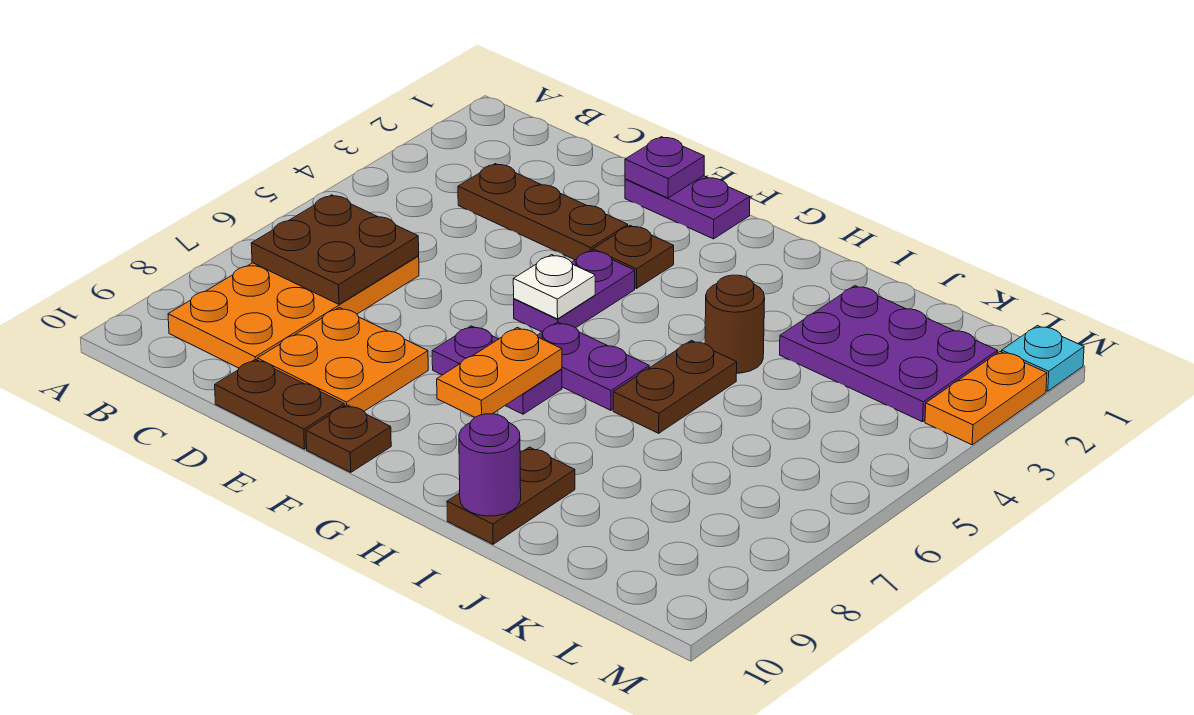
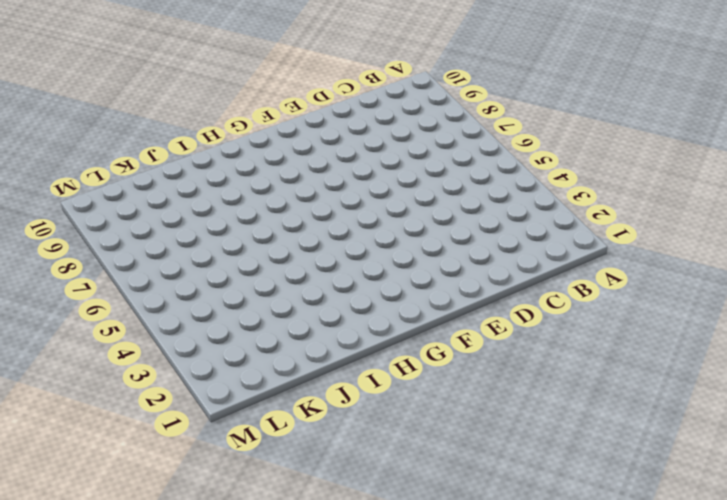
none -> orange plate B6:C9 level 1
none -> brown plate C3:E3 level 1
none -> orange plate D8:E9 level 1

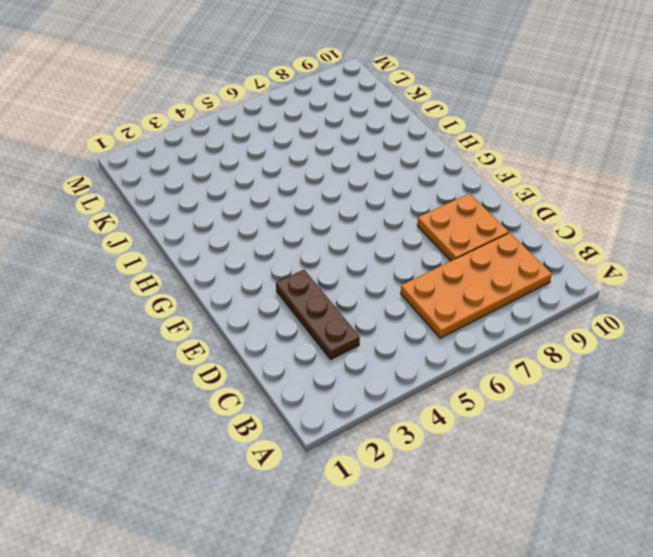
none -> brown plate D10:E10 level 1
none -> purple plate E1:F1 level 1
none -> brown plate F3 level 1

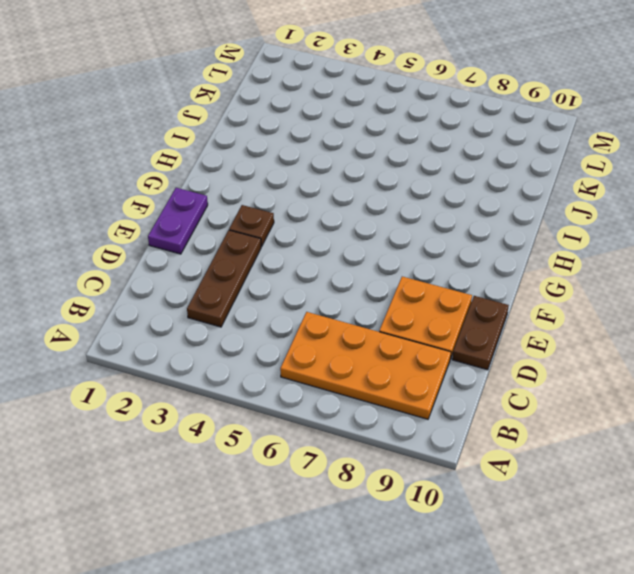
none -> purple plate F4:F5 level 1
none -> purple plate F7:G7 level 1
none -> brown plate F10 level 1

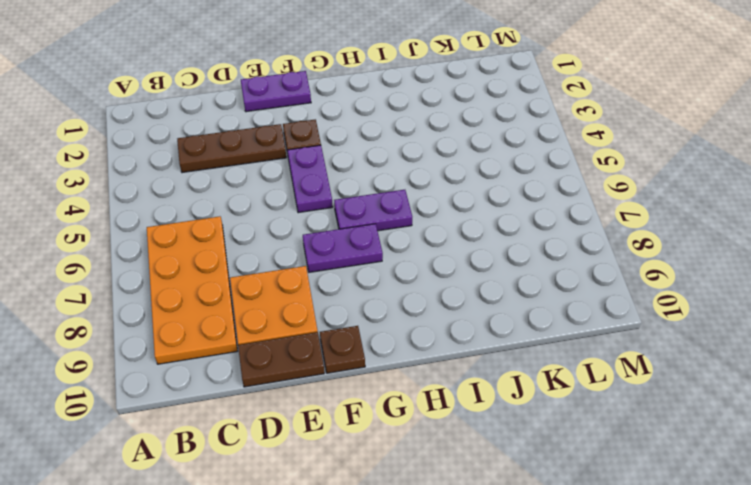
none -> brown round brick I4 level 1
none -> brown plate I5:I6 level 1
none -> brown plate I9:I10 level 1

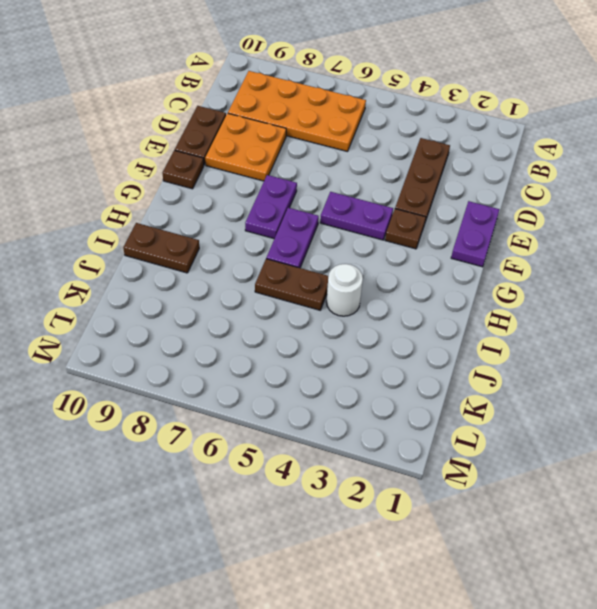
white round brick I4 level 1 -> brown round brick I4 level 1
none -> purple plate J2:L3 level 1
none -> cyan plate M1 level 1
none -> orange plate M2:M3 level 1

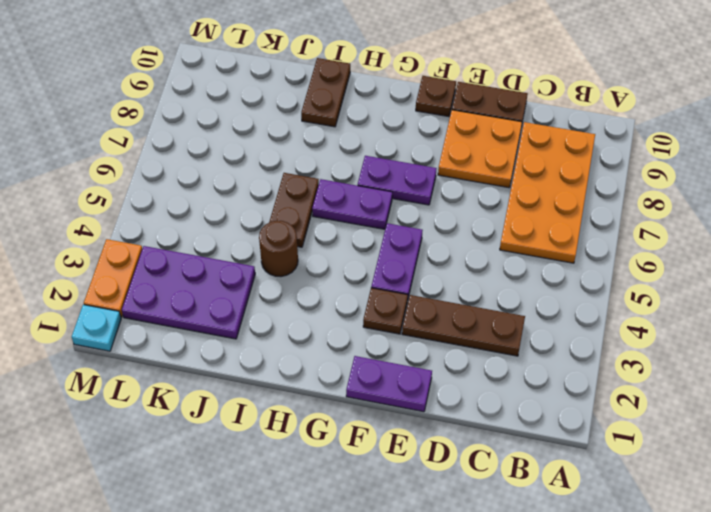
none -> brown plate B6:C7 level 2
none -> purple plate E1 level 2
none -> white plate F5 level 2

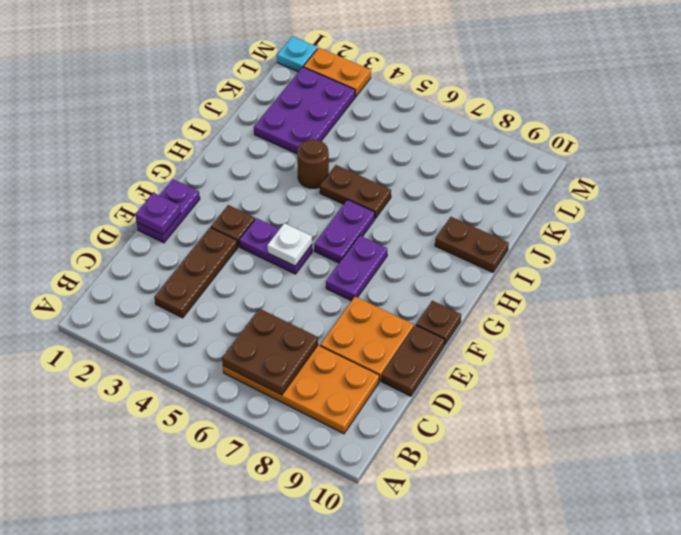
none -> orange plate G7:G8 level 2
none -> purple round brick I10 level 2

